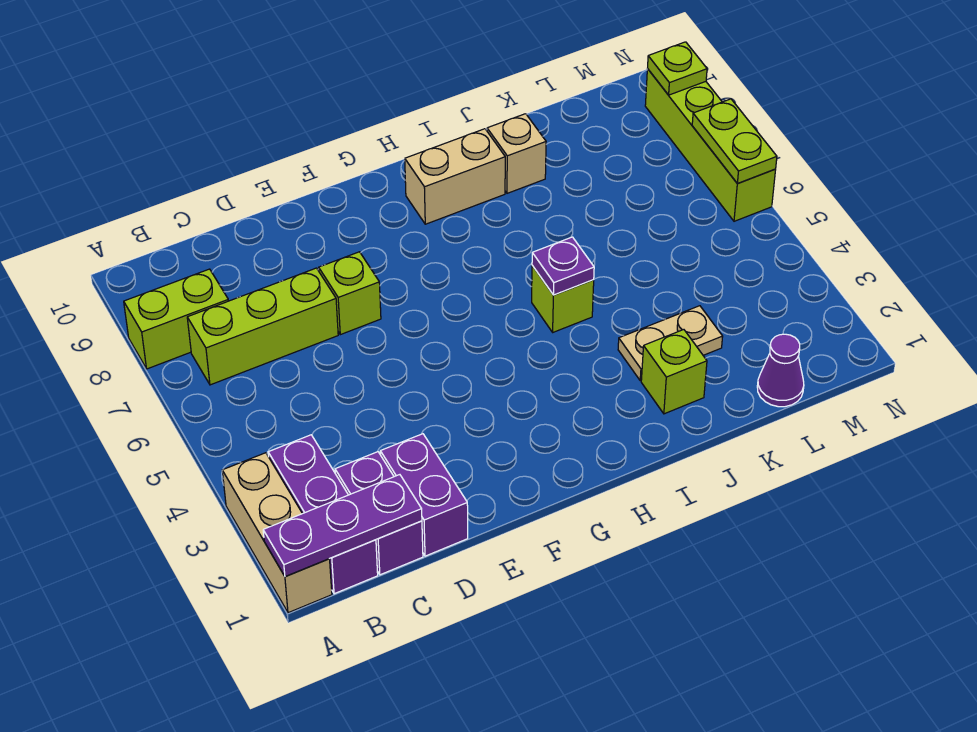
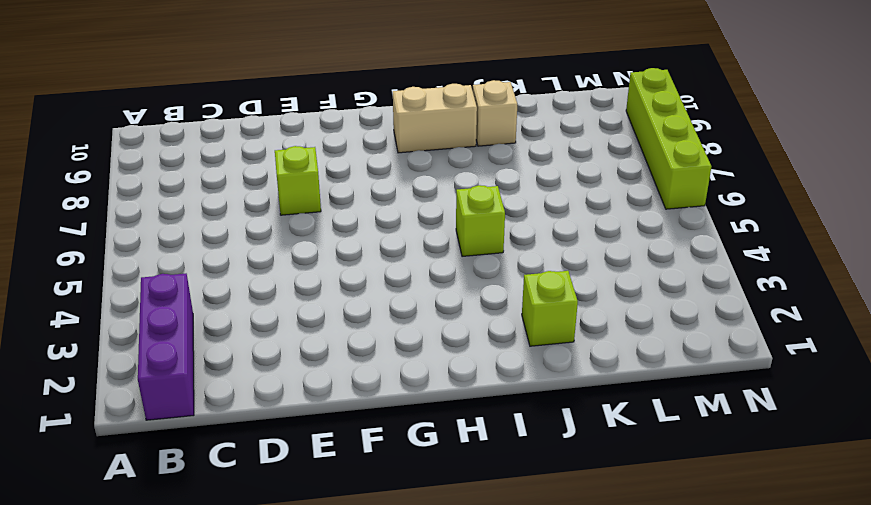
none -> tan brick A1:A3 level 1
none -> lime brick A8:B8 level 1
none -> lime brick B7:D7 level 1

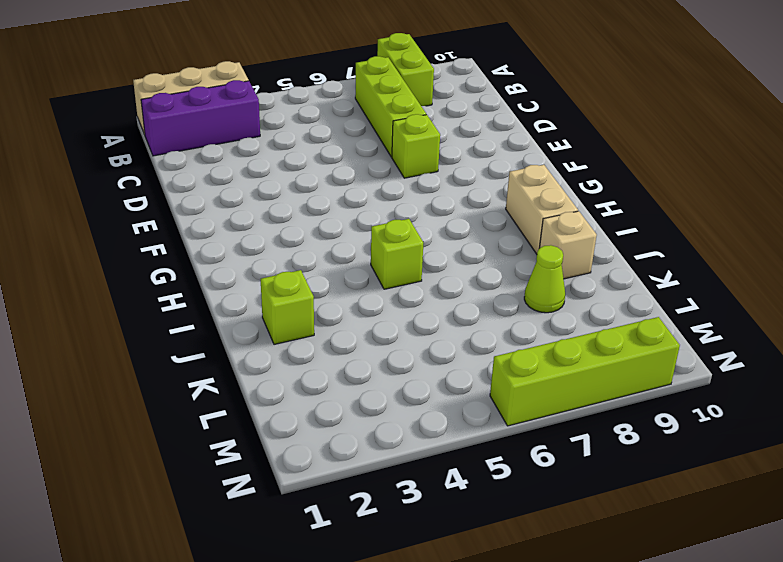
lime cone K8 level 1 -> none
none -> purple brick C1:C2 level 1
none -> purple brick D1:D2 level 1
none -> tan plate J3:K3 level 1

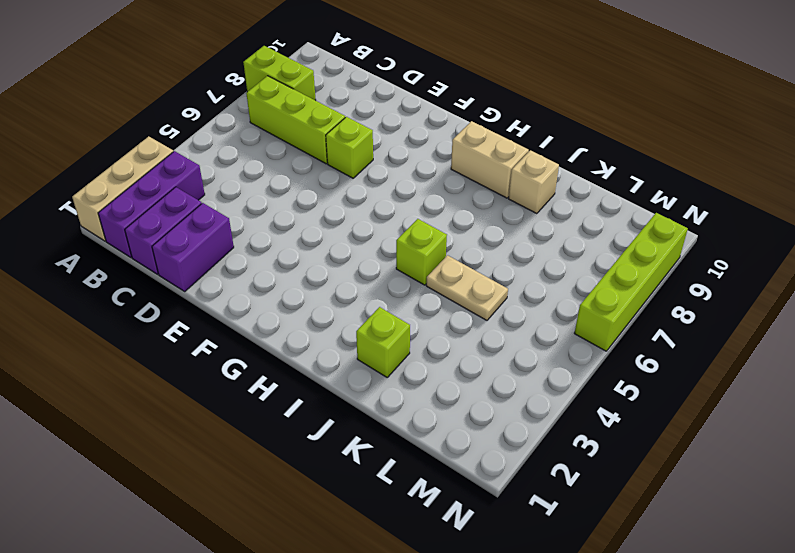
tan plate J5:K5 level 1 -> tan plate J3:K3 level 1
none -> purple cone L1 level 1
none -> purple plate A1:C1 level 2
none -> purple plate I5 level 2

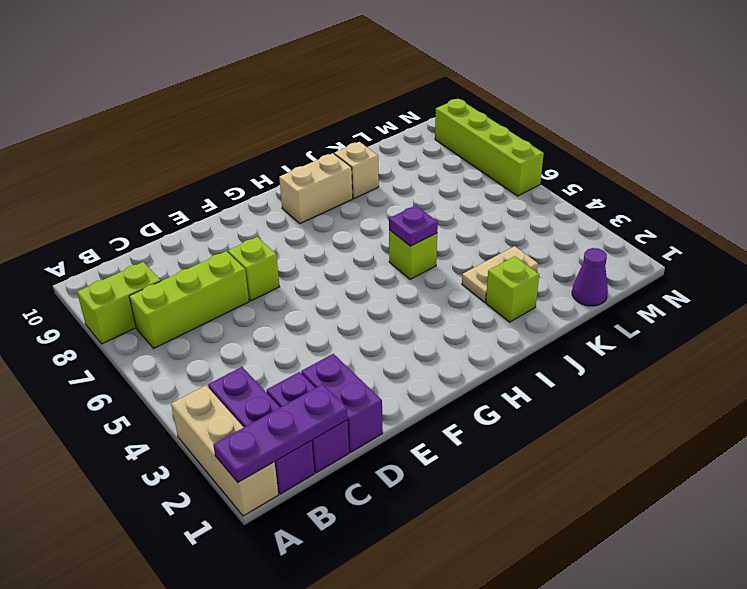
none -> lime plate N6:N7 level 2
none -> lime plate N9 level 2

